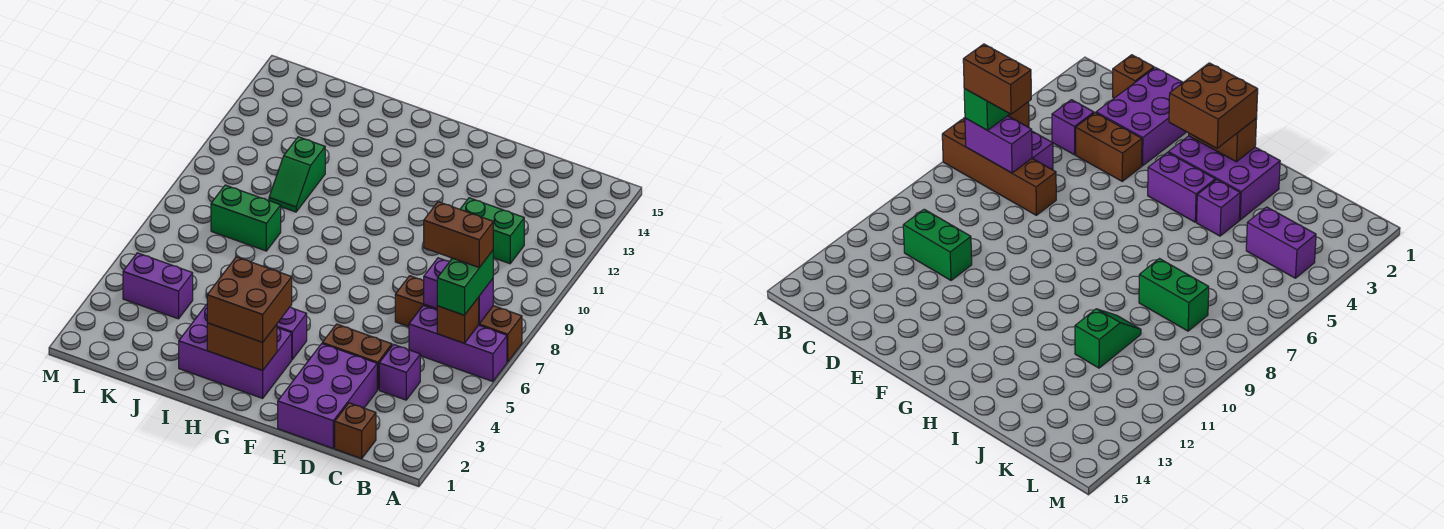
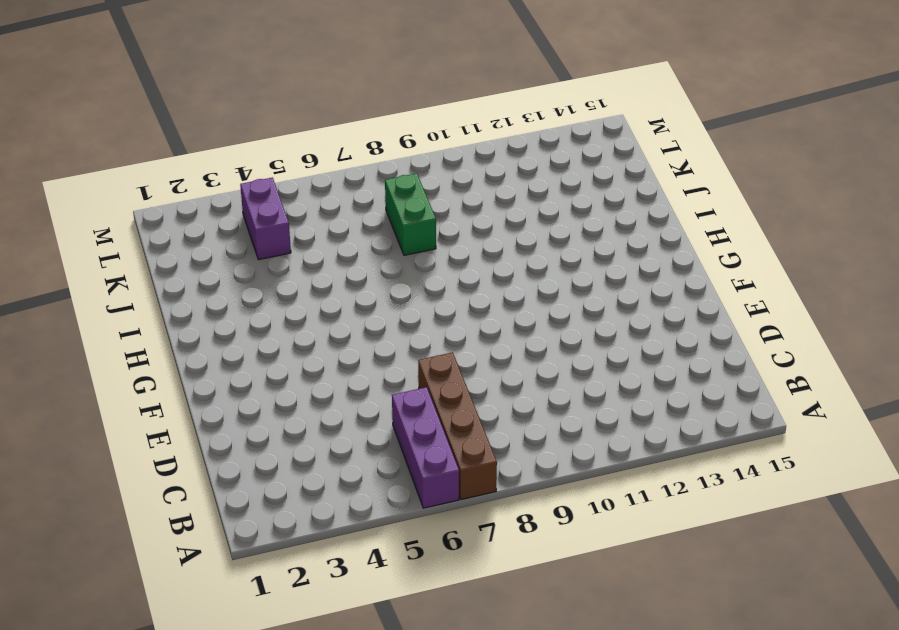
none -> brown brick C1 level 1
none -> purple brick C4 level 1
none -> green brick C11:D11 level 1

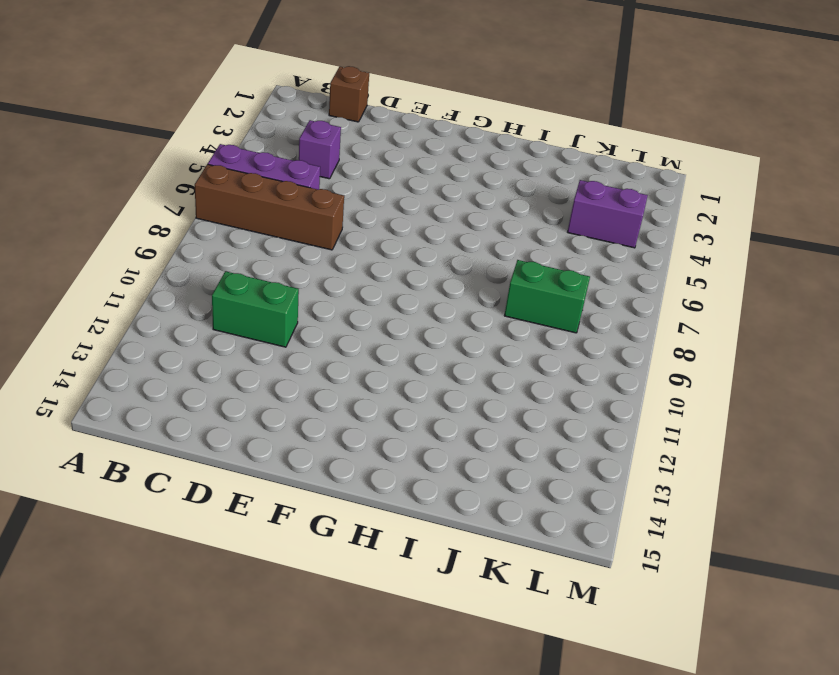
none -> purple brick D1:E3 level 1
none -> brown brick D4:E4 level 1
none -> purple brick G2:I3 level 1

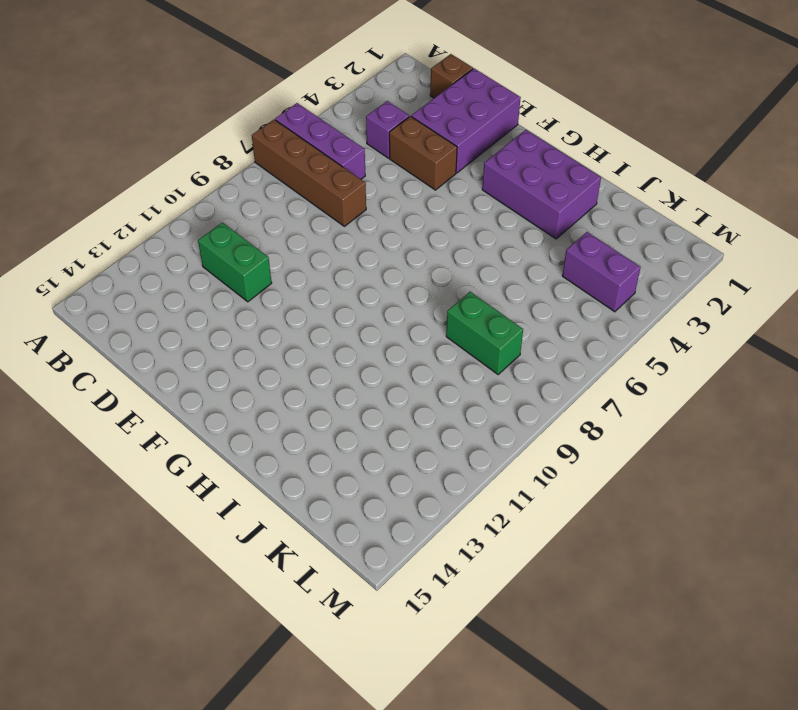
none -> purple brick G4:H4 level 1
none -> purple brick I4 level 1
none -> green slope J10:J11 level 1 top 11

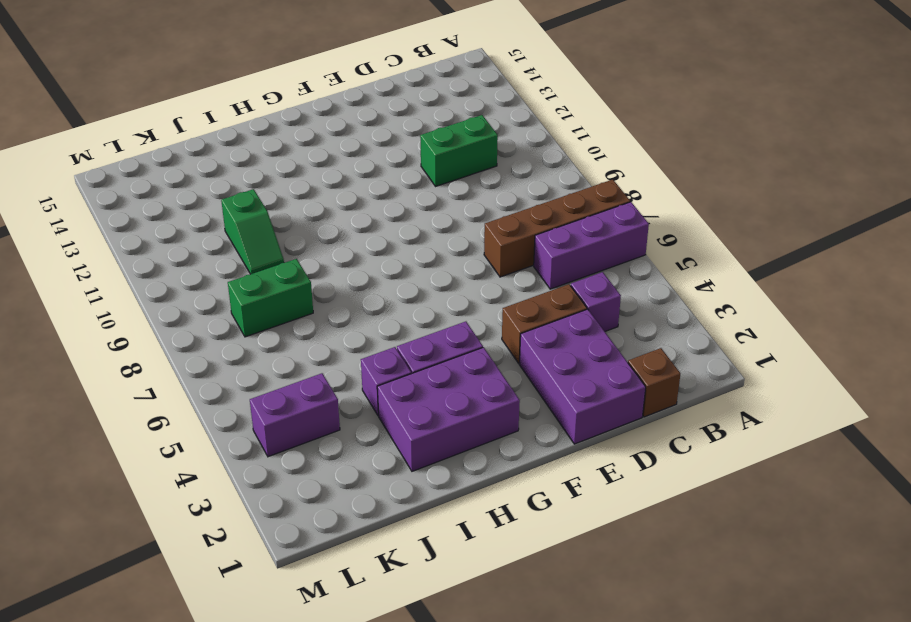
none -> brown brick B6 level 2
none -> purple brick B7:C7 level 2
none -> brown brick G2:H2 level 2

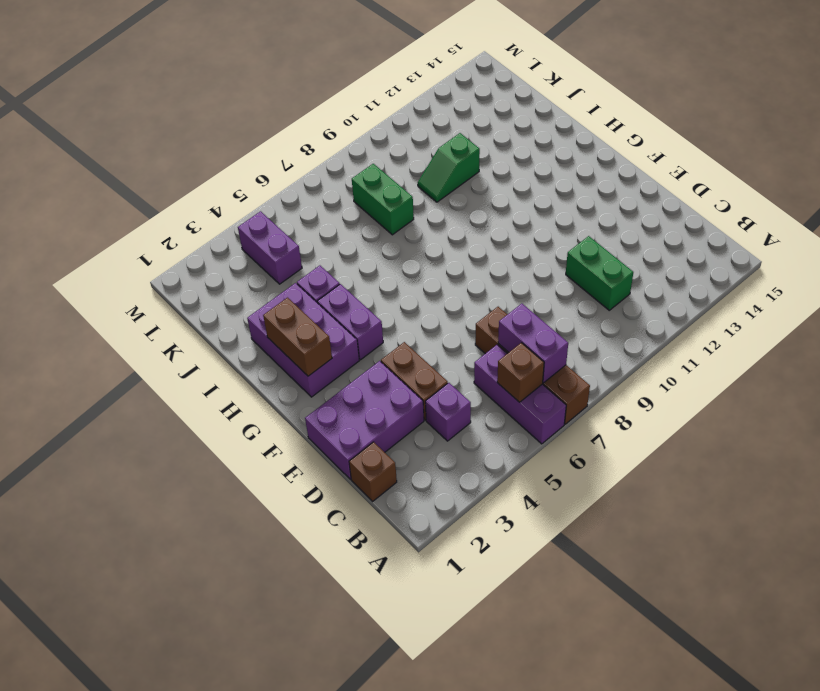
none -> green brick B6:B7 level 3
none -> brown brick G2:H3 level 3
none -> brown brick B7:C7 level 4

